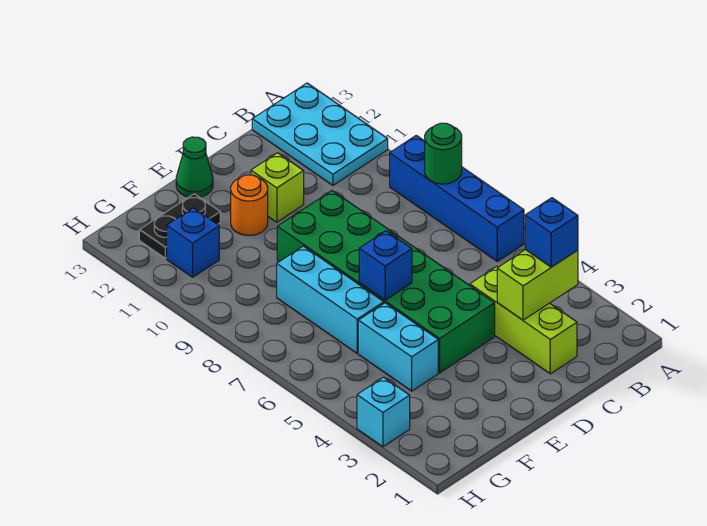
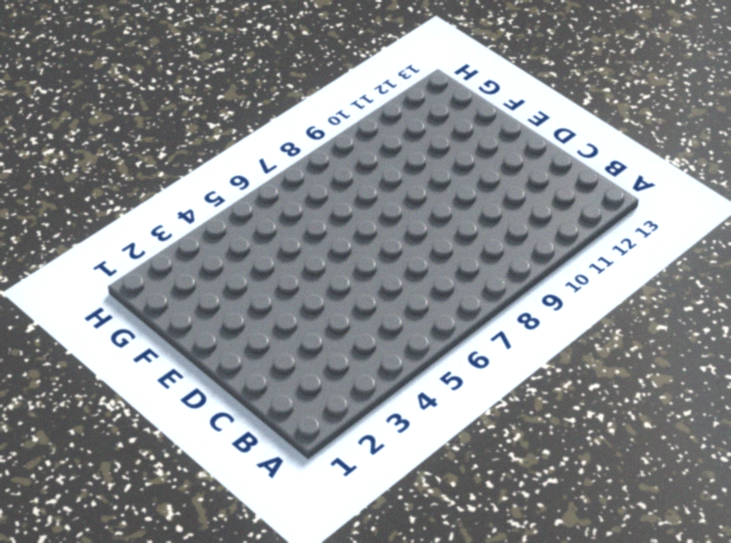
none -> blue brick A6:A9 level 1
none -> cyan plate A11:B13 level 1
none -> lime brick C2:C4 level 1

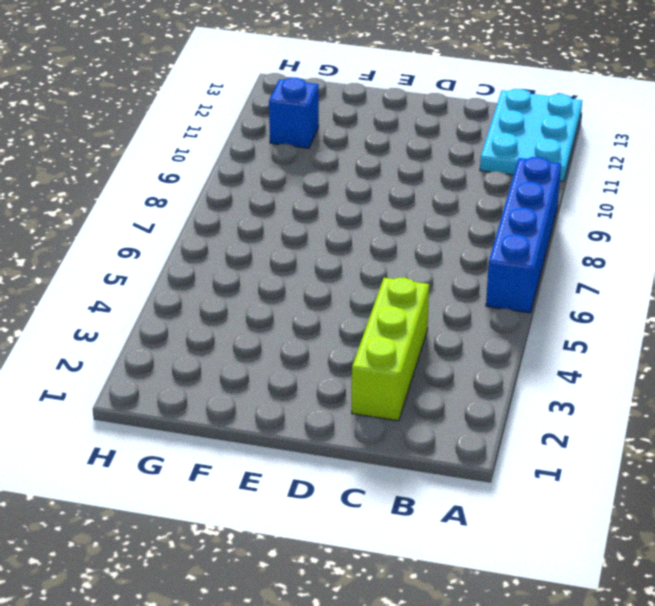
none -> green brick D4:E9 level 1
none -> lime brick D11 level 1
none -> orange round brick E11 level 1

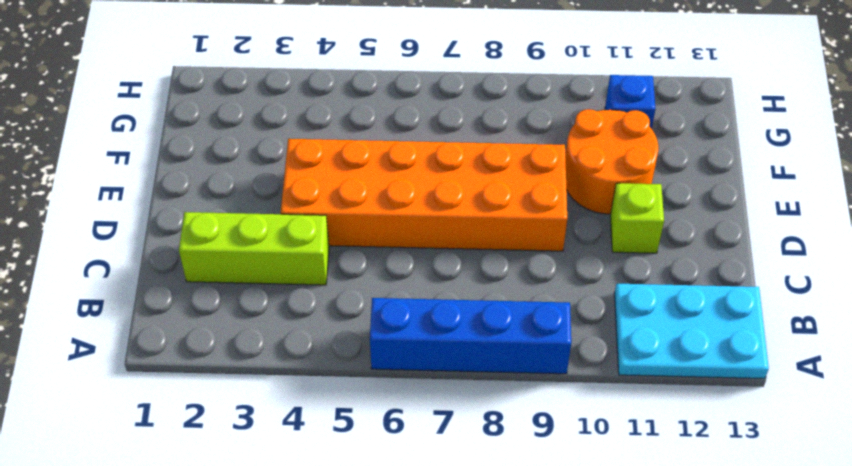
orange brick D4:E9 level 1 -> green brick D4:E9 level 1
orange round brick E10:F11 level 1 -> orange round brick E11 level 1
none -> green cone E13 level 1
none -> cyan brick F4:F5 level 1
none -> cyan brick F6:F8 level 1

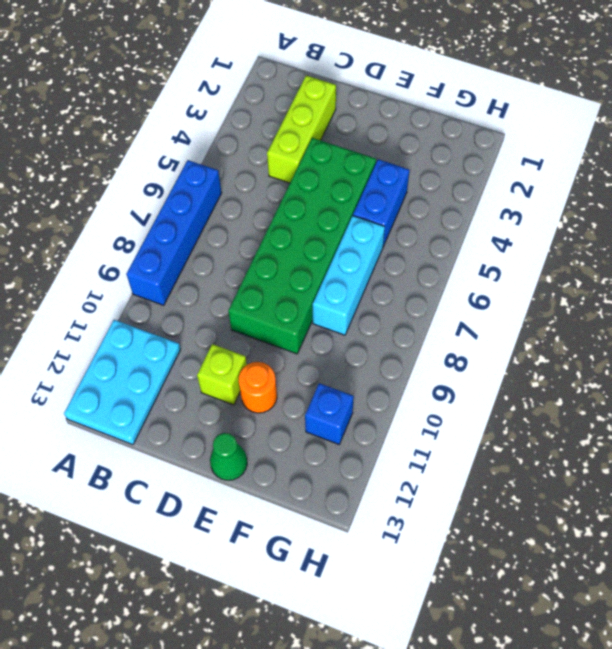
blue brick F4:F5 level 1 -> cyan brick F4:F5 level 1
none -> black plate F12:G12 level 1
none -> cyan brick H3 level 1
none -> green round brick A8 level 2

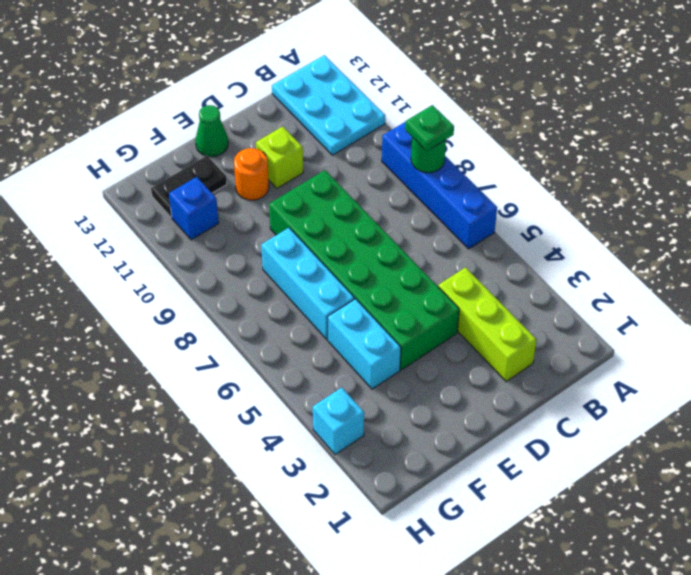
green plate A8 level 3 -> none
none -> lime brick B3:C3 level 2
none -> blue brick E6 level 2
none -> blue brick B3 level 3

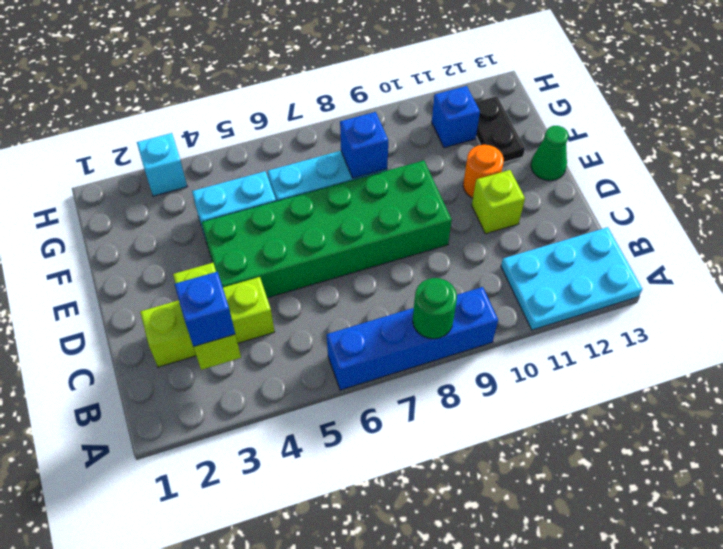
blue brick F8 level 2 -> blue brick E6 level 2

